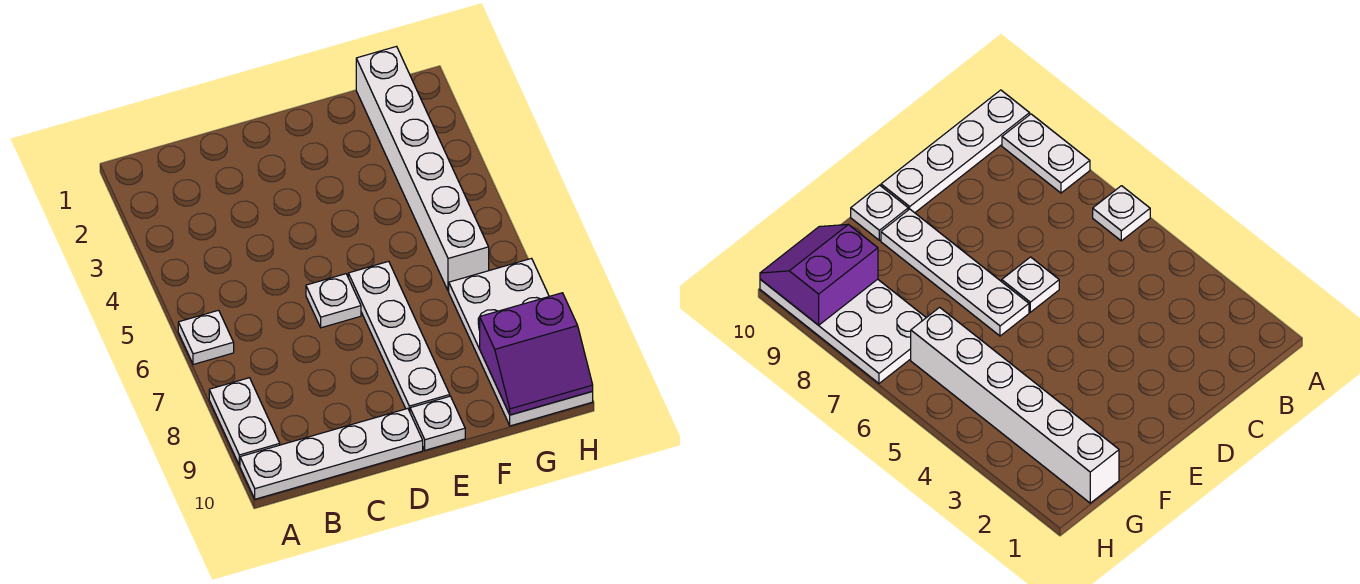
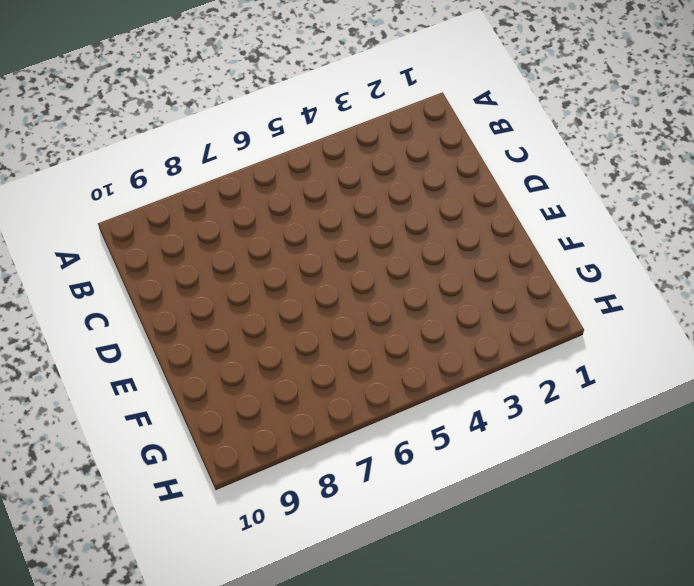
none -> white plate A6 level 1
none -> white plate A8:A9 level 1

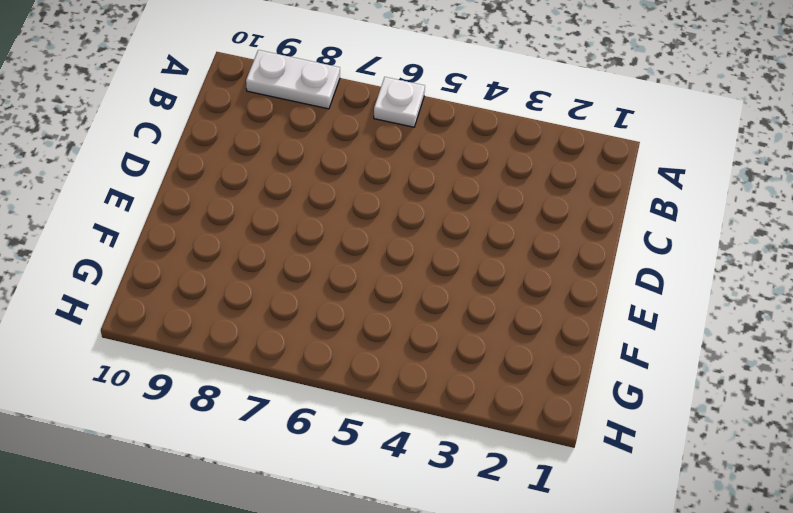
none -> white plate A10:D10 level 1
none -> white plate D6 level 1

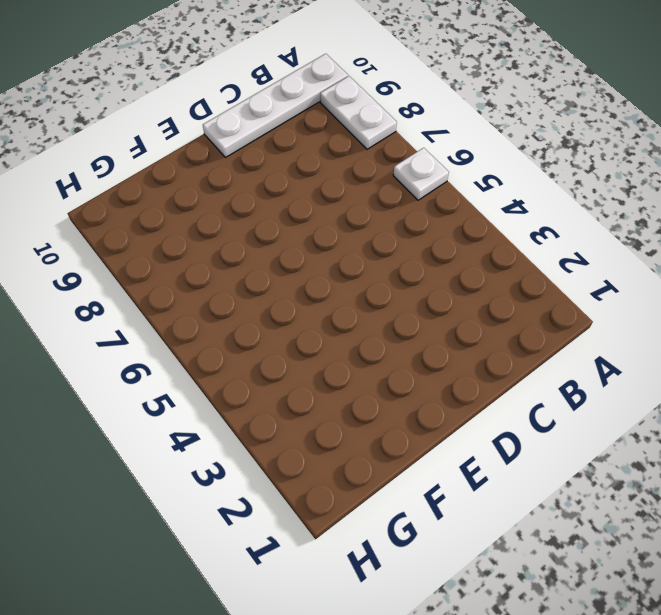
none -> white plate D6 level 1
none -> white plate E6:E9 level 1

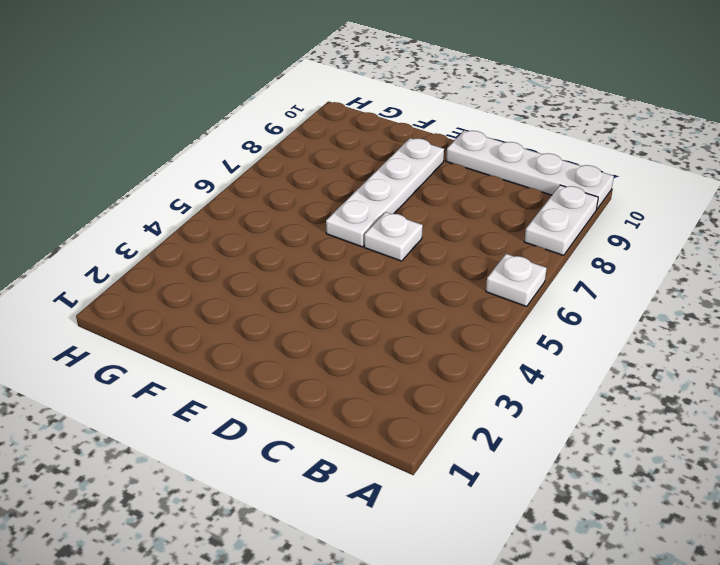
none -> white plate E10 level 1
none -> white brick G1:G6 level 1

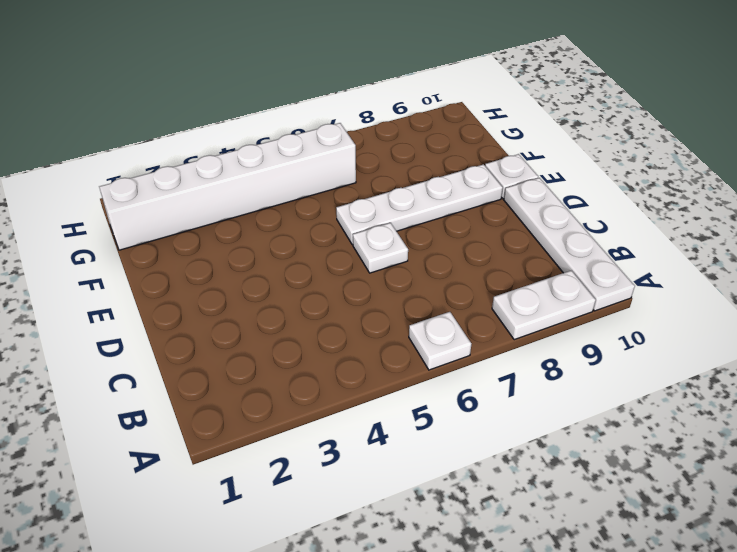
none -> white plate G7:H10 level 1
none -> purple slope G9:H10 level 2 top 9

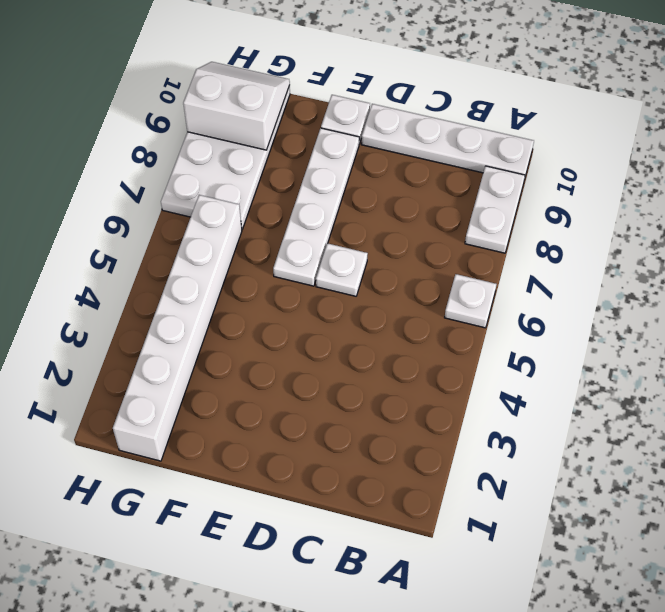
white slope G9:H10 level 2 top 9 -> purple slope G9:H10 level 2 top 9

